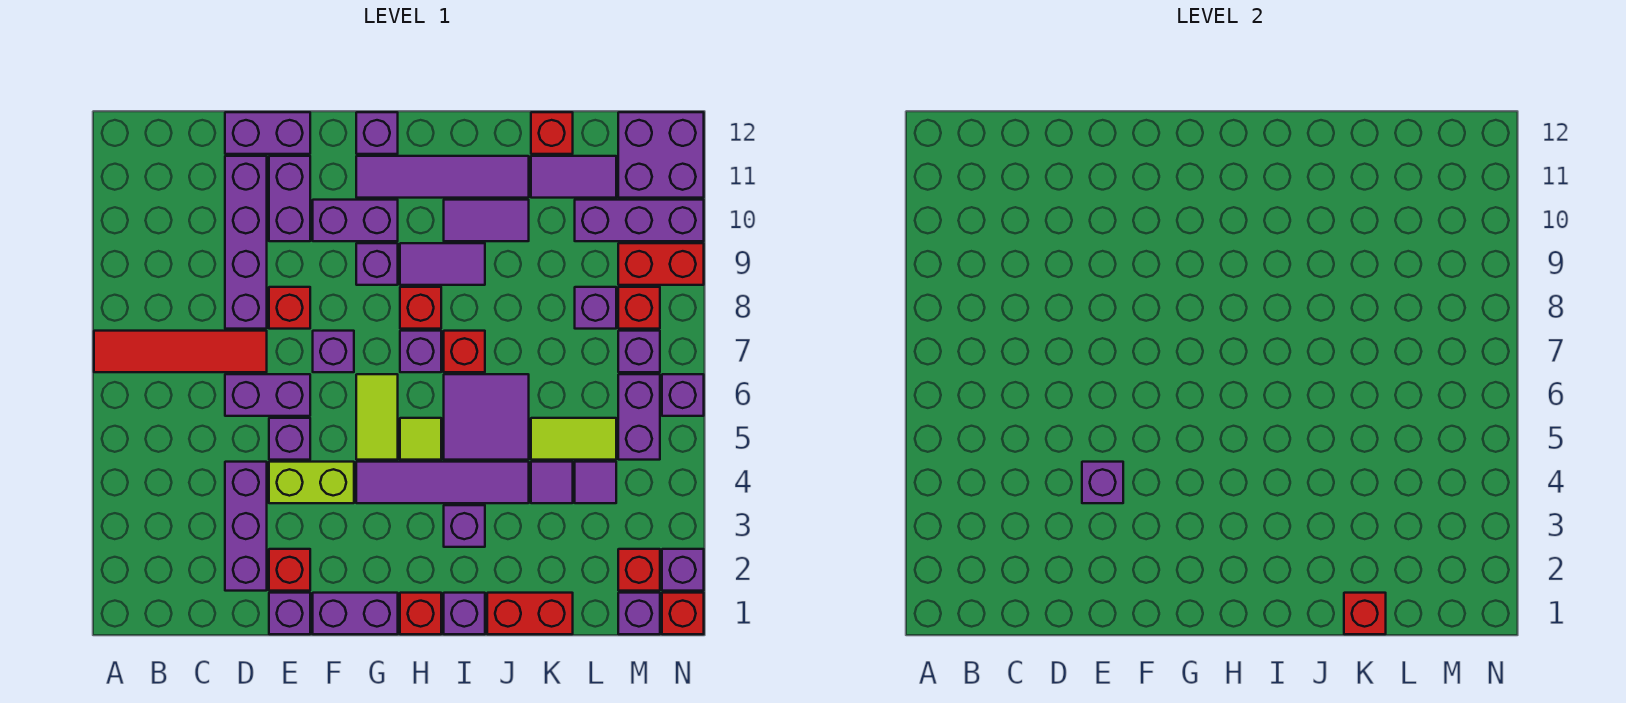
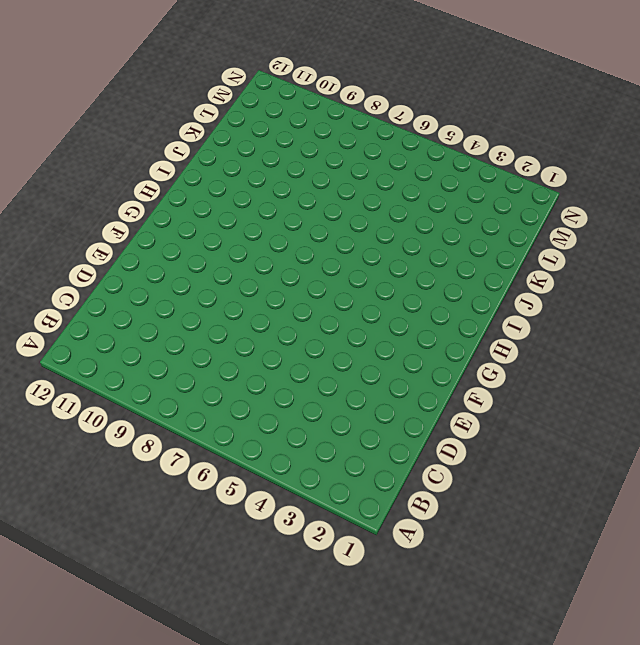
none -> red tile A7:D7 level 1
none -> purple brick D2:D4 level 1
none -> purple brick D6:E6 level 1
none -> purple brick D8:D11 level 1

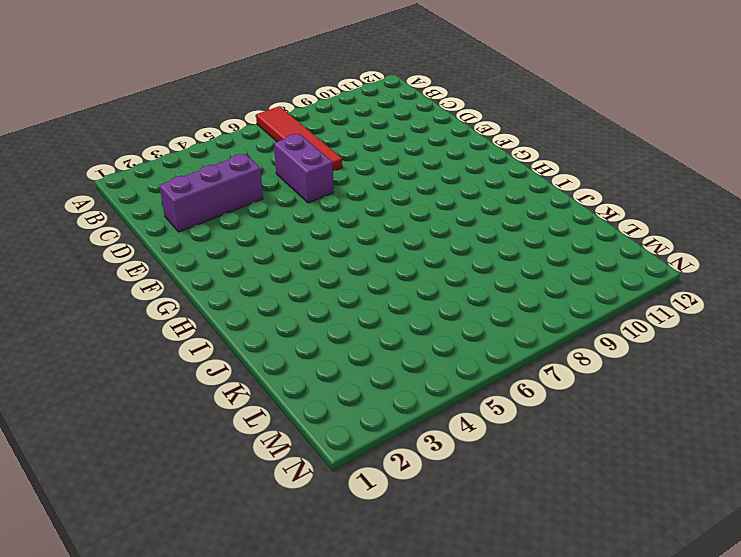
none -> purple brick D8:D11 level 1
none -> purple brick D12:E12 level 1
none -> purple brick E1 level 1
none -> red brick E2 level 1

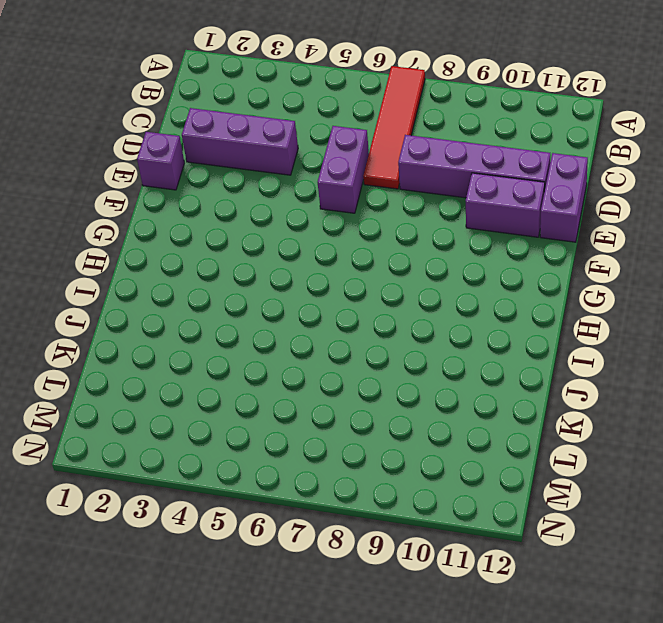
none -> red brick E2 level 1
none -> lime brick E4:F4 level 1
none -> purple brick E5 level 1
none -> red brick E8 level 1

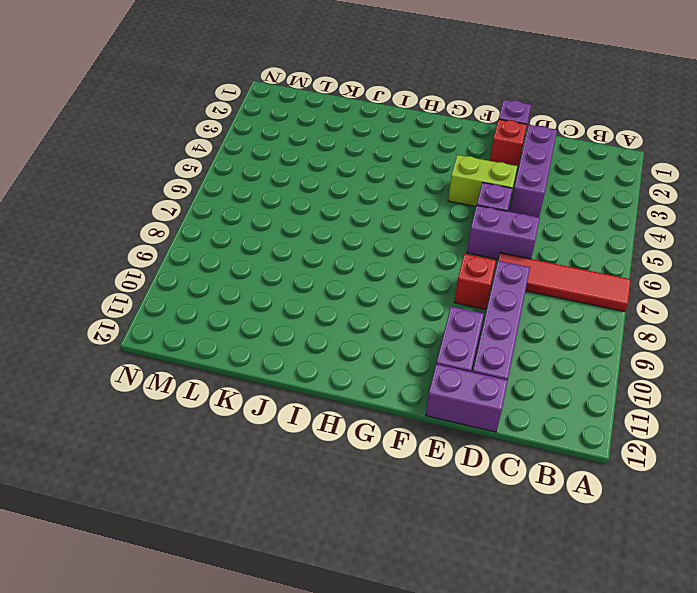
none -> purple brick F1:G1 level 1
none -> purple brick F7 level 1
none -> purple brick F10:G10 level 1
none -> purple tile G4:J4 level 1

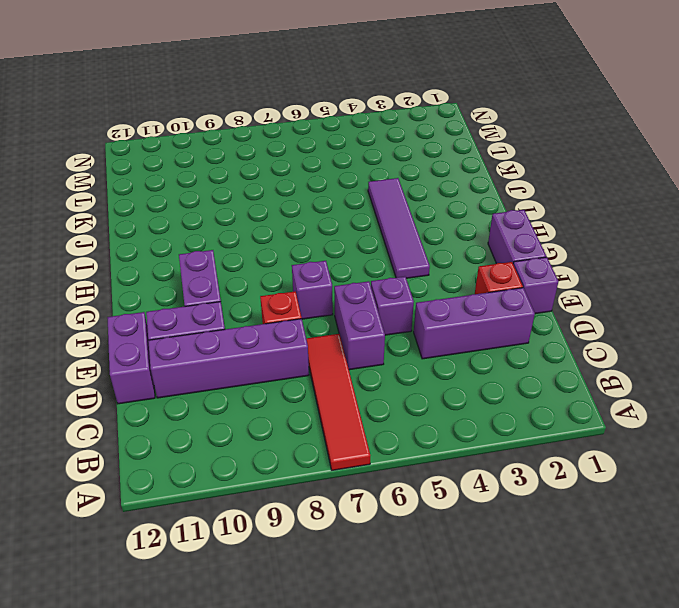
none -> lime brick E4:F4 level 1
none -> lime tile G5:G6 level 1
none -> purple brick G9 level 1
none -> purple tile G11:J11 level 1

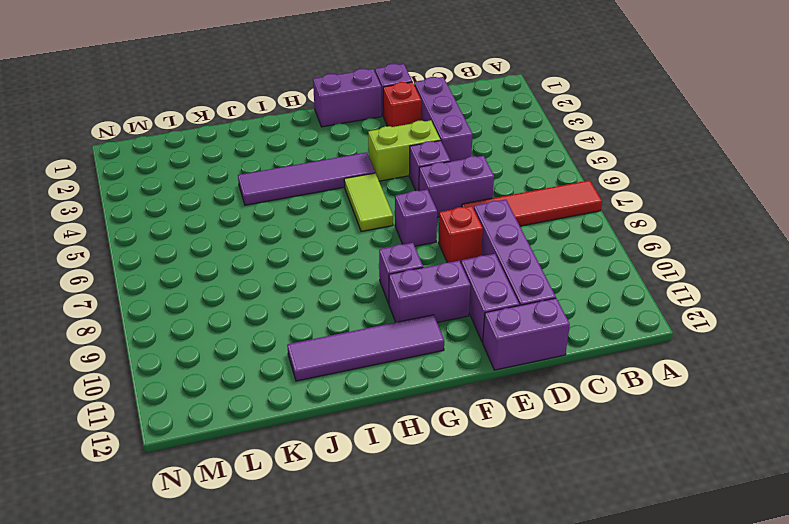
none -> purple brick G12 level 1
none -> red brick H1 level 1
none -> lime tile H5 level 1
none -> purple brick H7 level 1

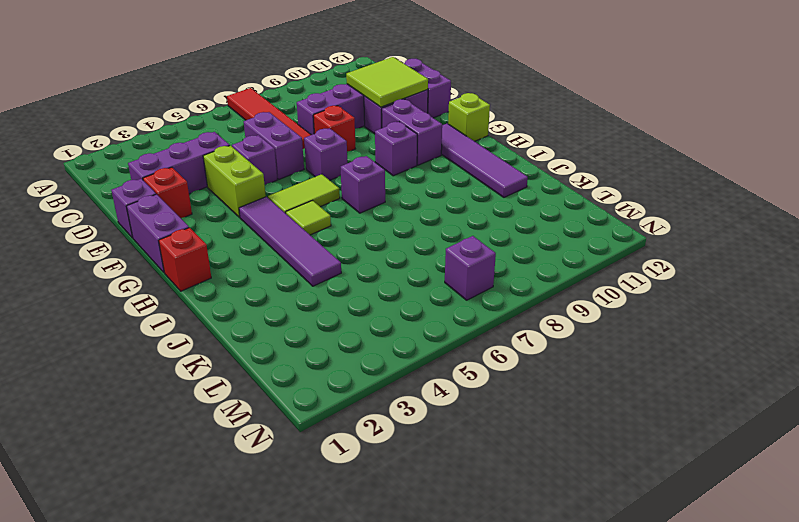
lime tile D10:E11 level 2 -> none
lime brick G12 level 1 -> purple brick G12 level 1
none -> red brick H8 level 1
none -> purple tile H9:I9 level 1
none -> purple brick I1 level 1
none -> purple brick I3 level 1

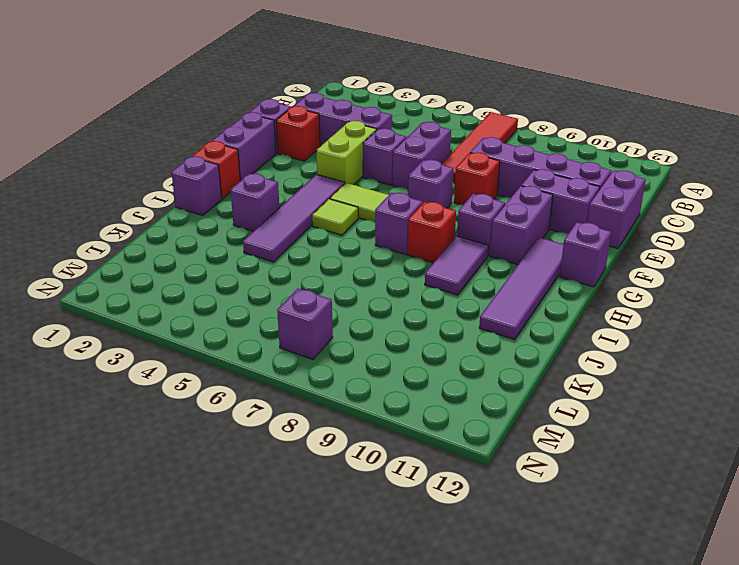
none -> purple tile I5:J6 level 1
none -> red brick I7 level 1
none -> purple tile I10:J10 level 1
none -> red brick J1:K1 level 1

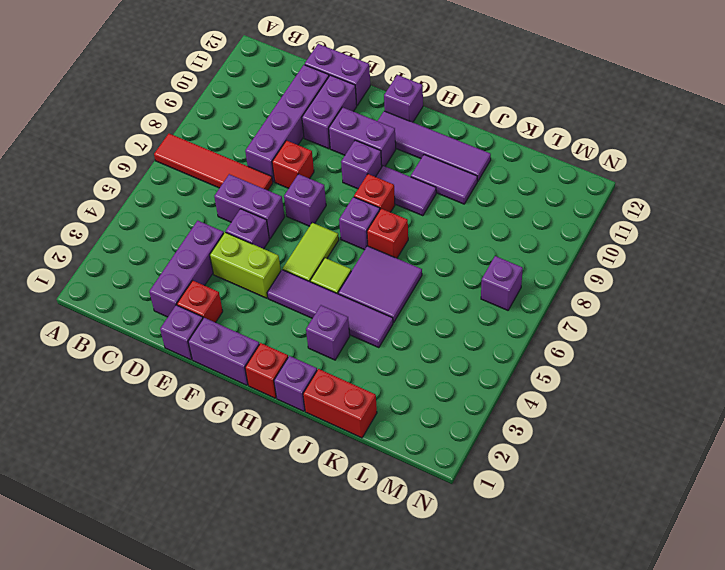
none -> purple tile K4 level 1
none -> lime tile K5:L5 level 1
none -> purple tile K11:L11 level 1
none -> red brick K12 level 1

